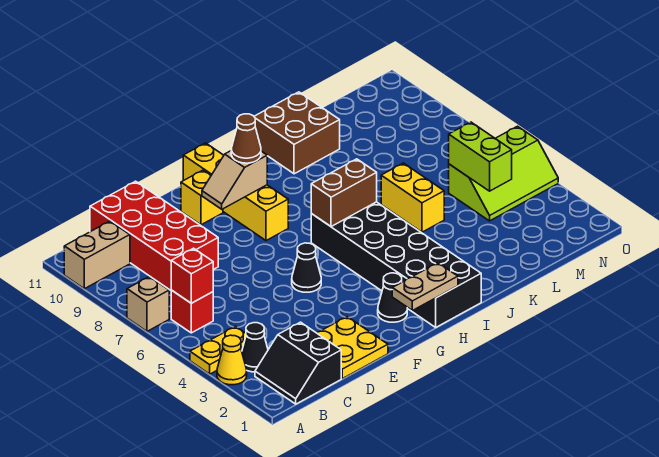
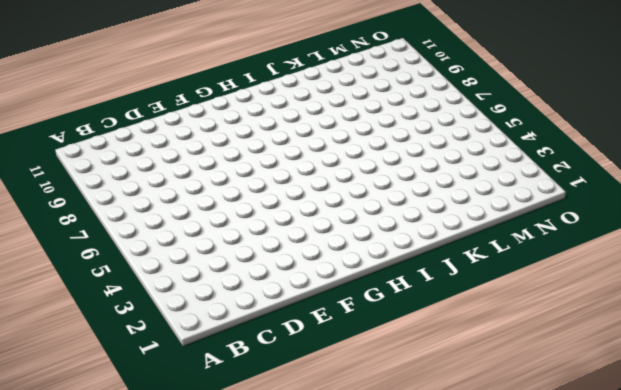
none -> yellow cone A3 level 1
none -> yellow plate A4:B4 level 1
none -> tan brick A7 level 1

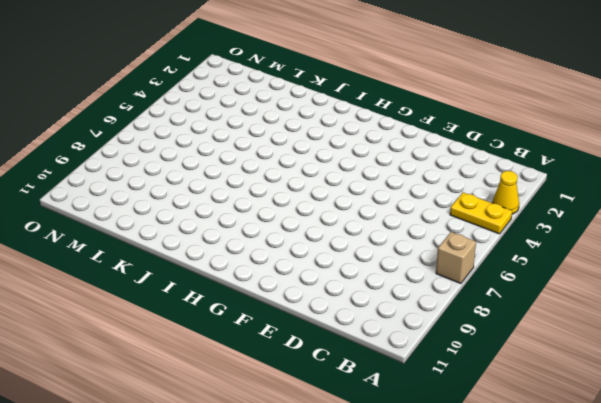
none -> tan brick A10:B10 level 1
none -> black slope B1:C2 level 1 top C
none -> black cone B3 level 1

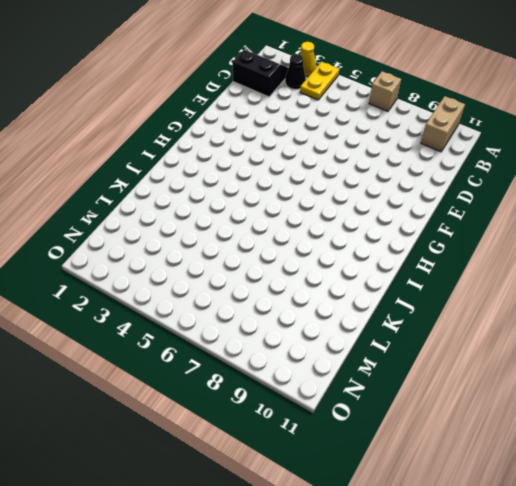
none -> red brick B6 level 1
none -> red brick C8:D11 level 1
none -> yellow plate D1:E2 level 1

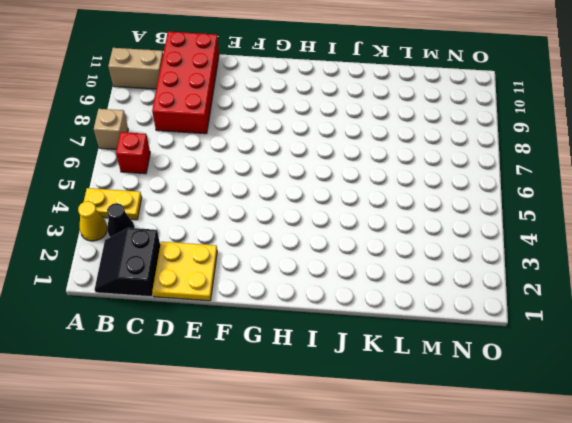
none -> black cone F5 level 1
none -> yellow brick F10 level 1
none -> black cone G2 level 1

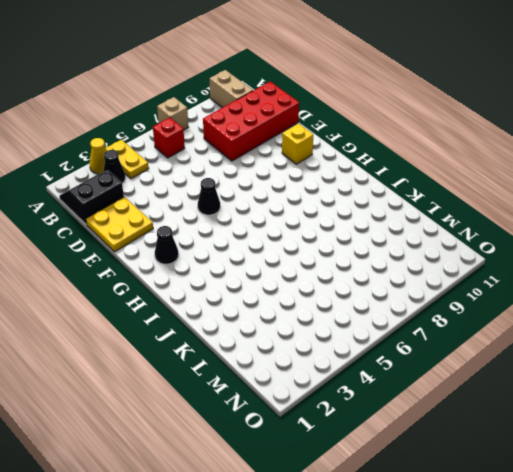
none -> yellow brick G8:G11 level 1
none -> black brick H1:I6 level 1
none -> brown brick J10:K11 level 1

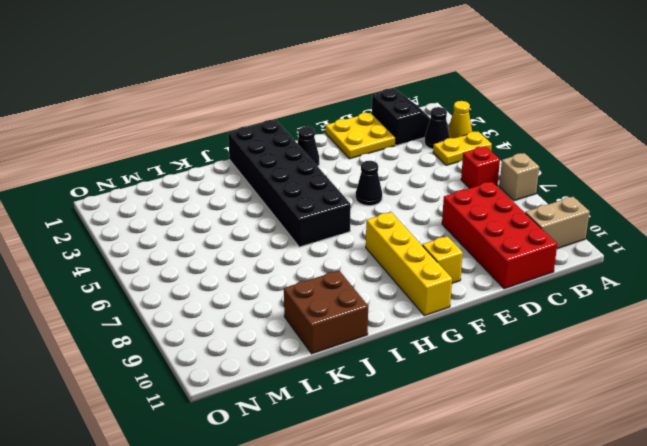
none -> yellow brick K5:K6 level 1
none -> lime slope M4:O5 level 1 top 5
none -> red brick B6 level 2

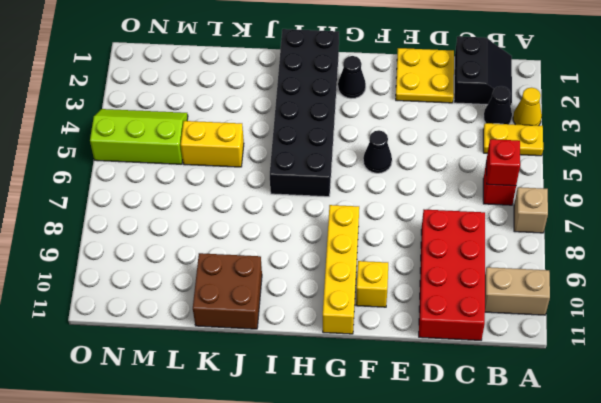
yellow brick K5:L5 level 1 -> yellow brick K5:K6 level 1
none -> tan slope F9:G9 level 2 top G
none -> tan plate G1:H1 level 2
none -> brown brick H6:I6 level 2

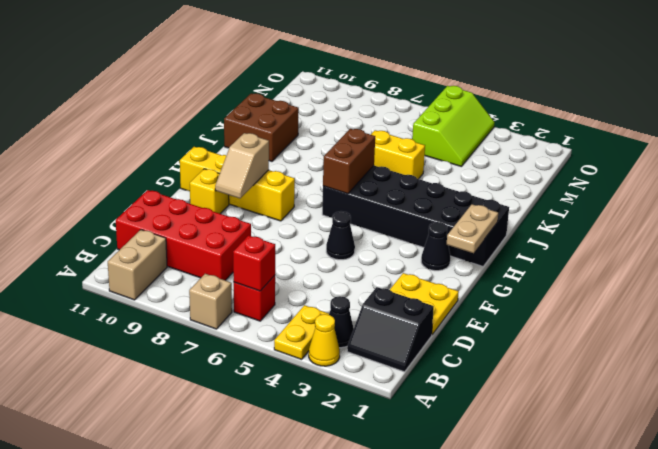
none -> lime brick M4:M5 level 2
none -> brown cone G9 level 3

